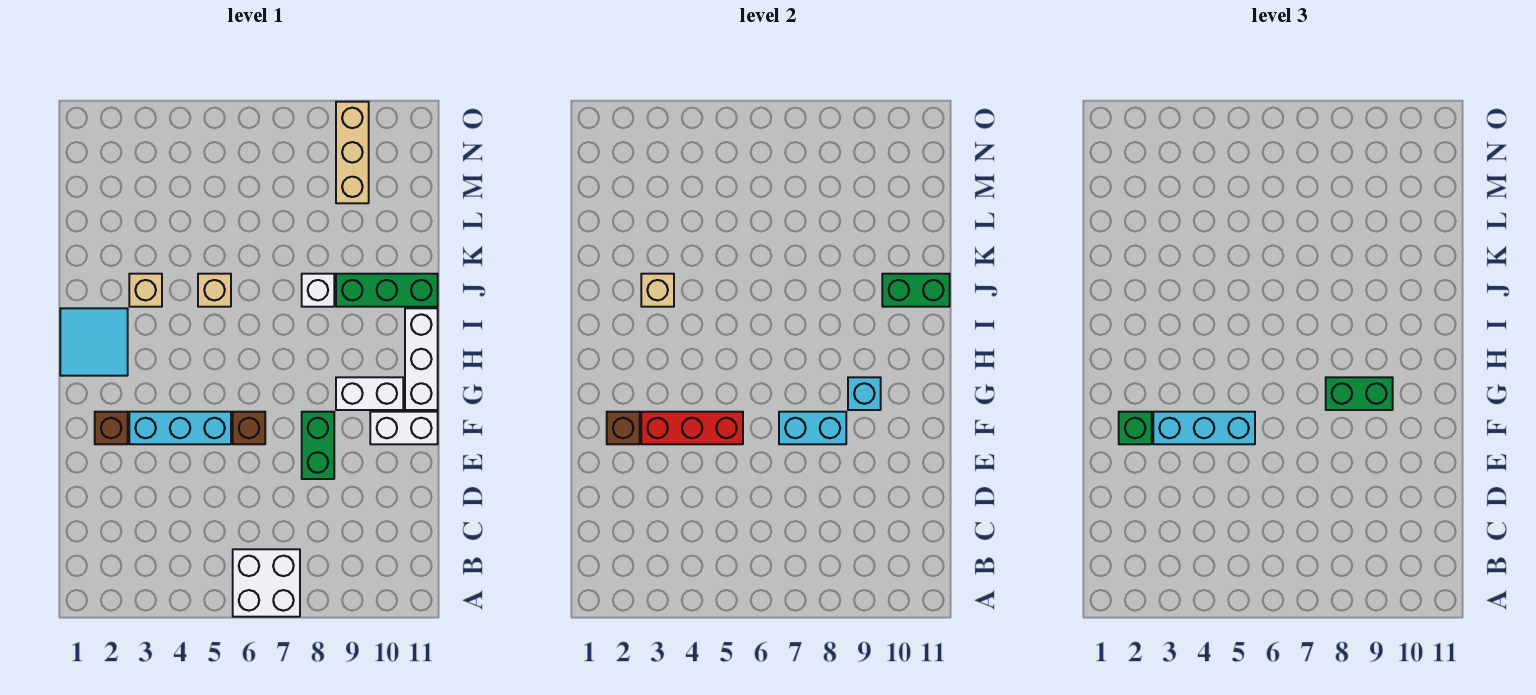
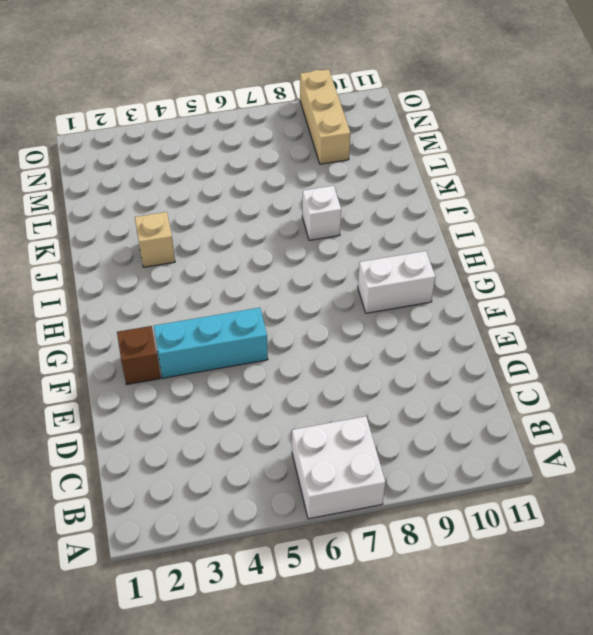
none -> green brick E8:F8 level 1
none -> brown brick F6 level 1
none -> white brick F10:F11 level 1

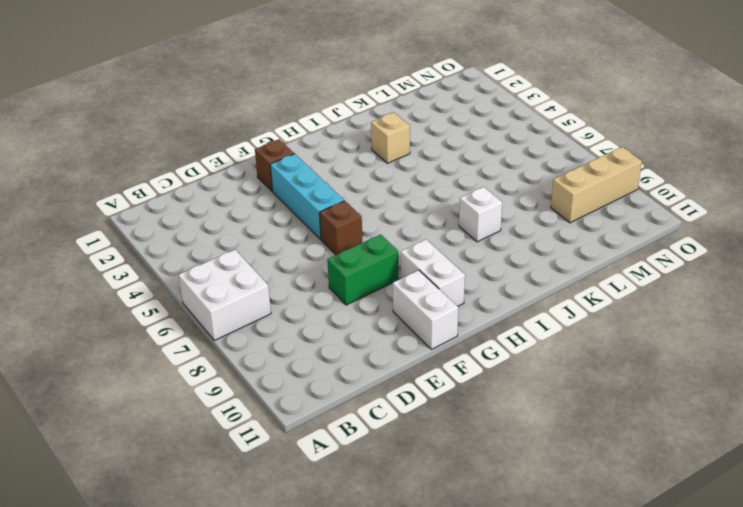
none -> white brick G11:I11 level 1
none -> cyan tile H1:I2 level 1
none -> tan brick J5 level 1

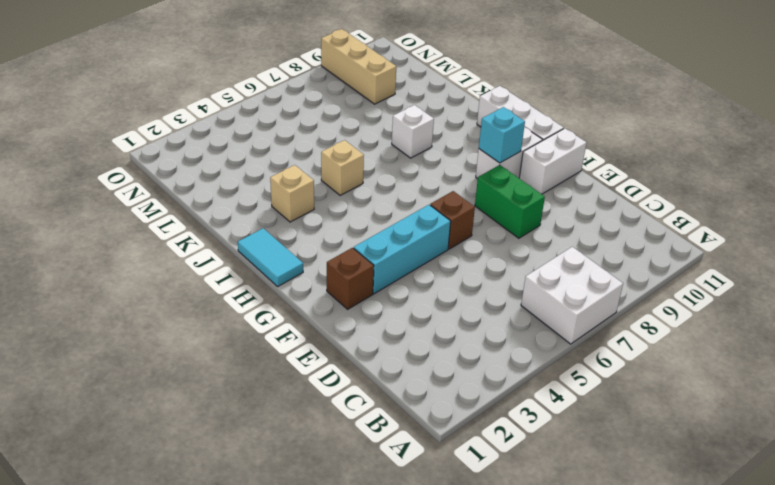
cyan tile H1:I1 level 1 -> cyan tile H1:I2 level 1
none -> green brick J9:J11 level 1
none -> brown brick F2 level 2
none -> red brick F3:F5 level 2

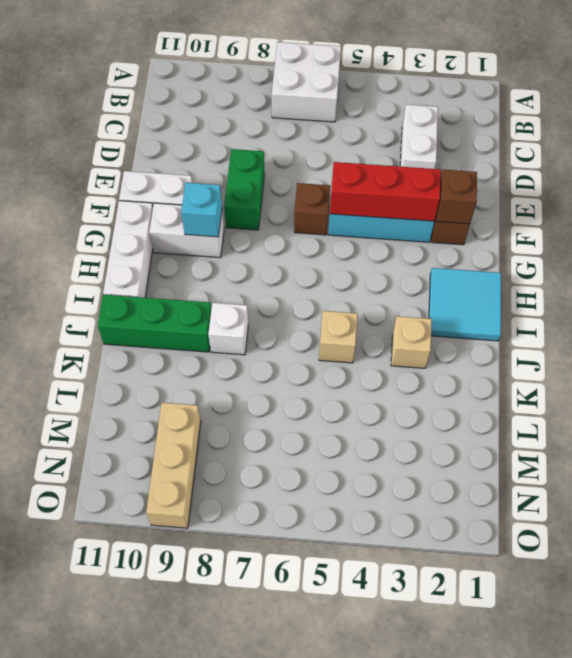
white brick C3:D3 level 1 -> none
none -> cyan brick F7:F8 level 2
none -> tan brick J3 level 2
none -> green brick J10:J11 level 2

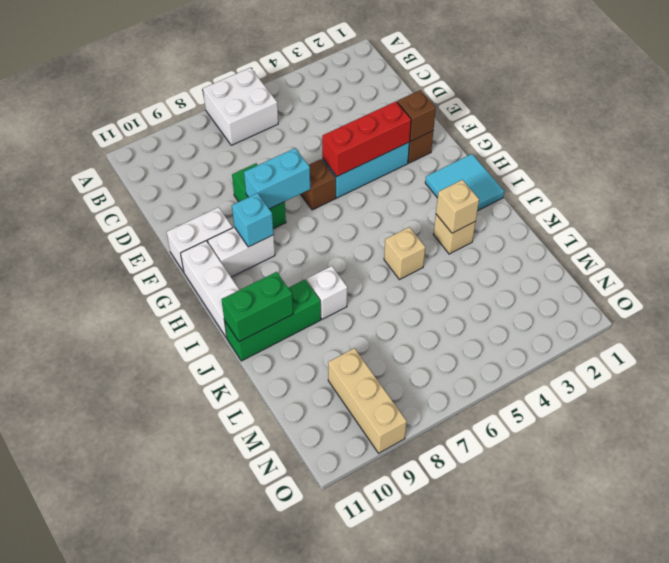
none -> green brick F2 level 3
none -> cyan brick F3:F5 level 3
none -> green brick G8:G9 level 3

